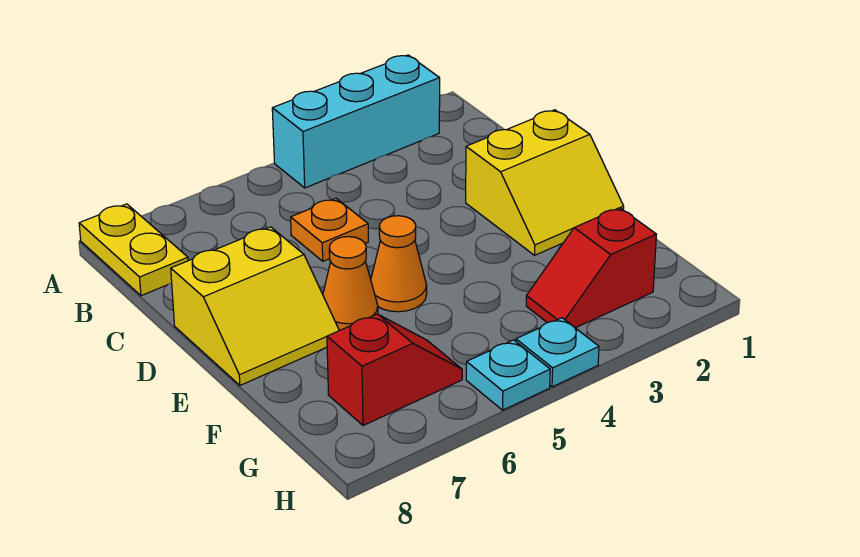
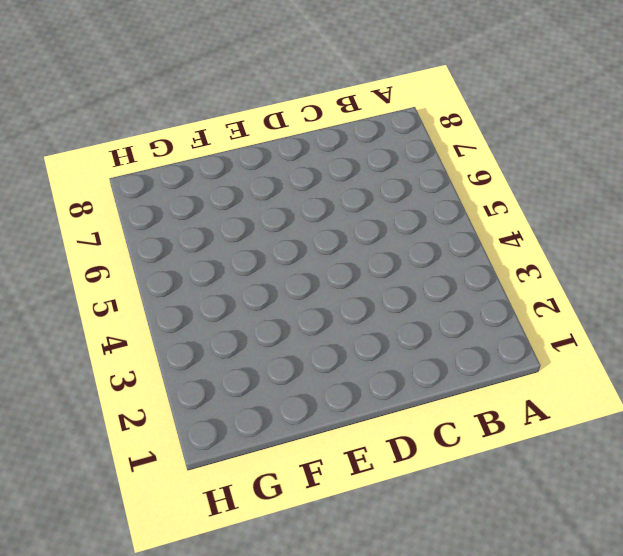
none -> cyan brick A2:A4 level 1
none -> yellow plate A8:B8 level 1

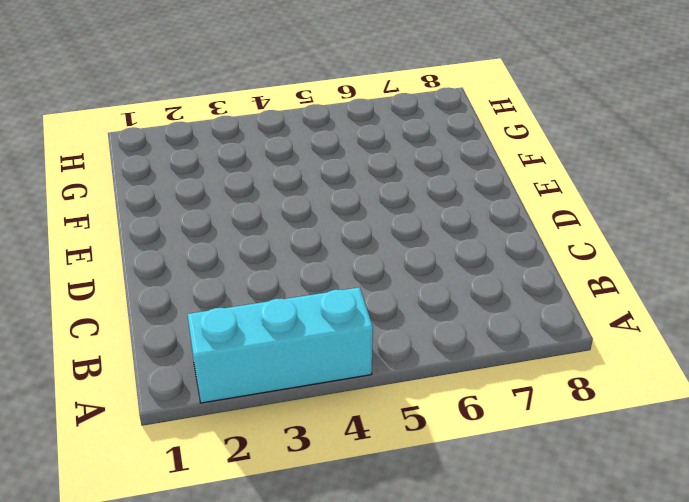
none -> yellow plate A8:B8 level 1
none -> orange plate C5 level 1

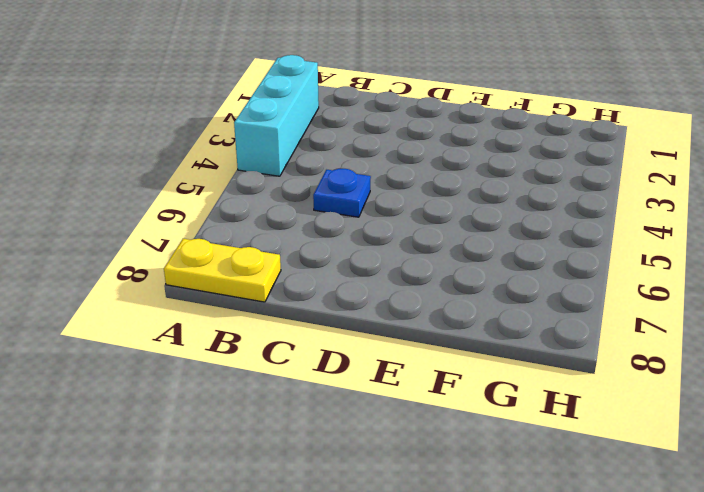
blue plate C5 level 1 -> orange plate C5 level 1
none -> yellow slope D1:E2 level 1 top D
none -> yellow slope D7:E8 level 1 top D

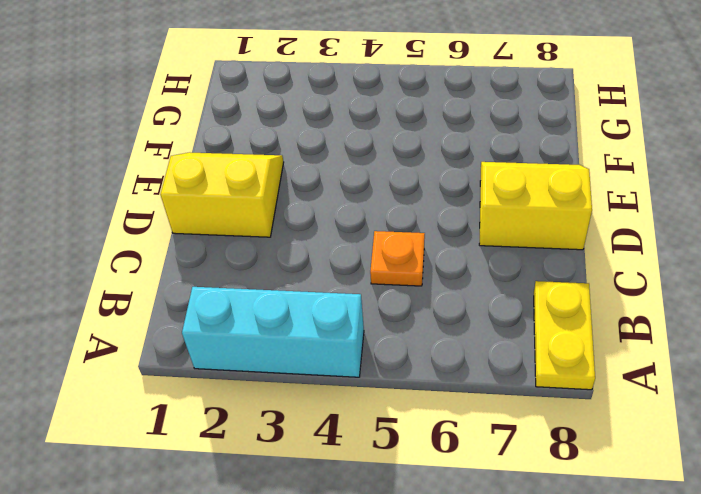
none -> orange cone E5 level 1
none -> orange cone E6 level 1

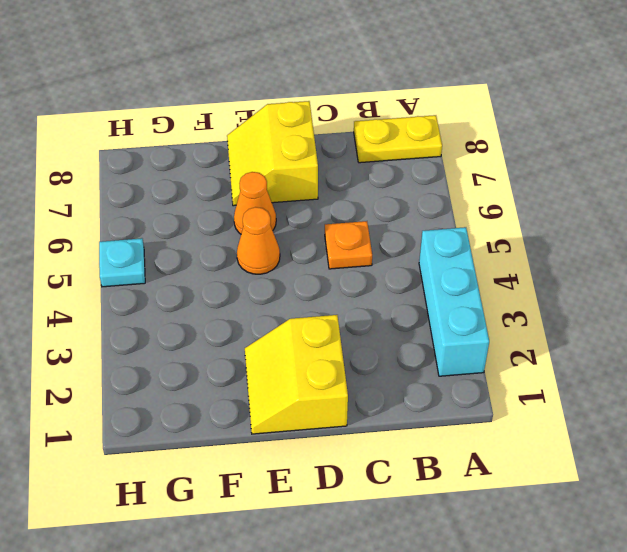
none -> red slope G2:G3 level 1 top 2
none -> red slope G6:G7 level 1 top 7

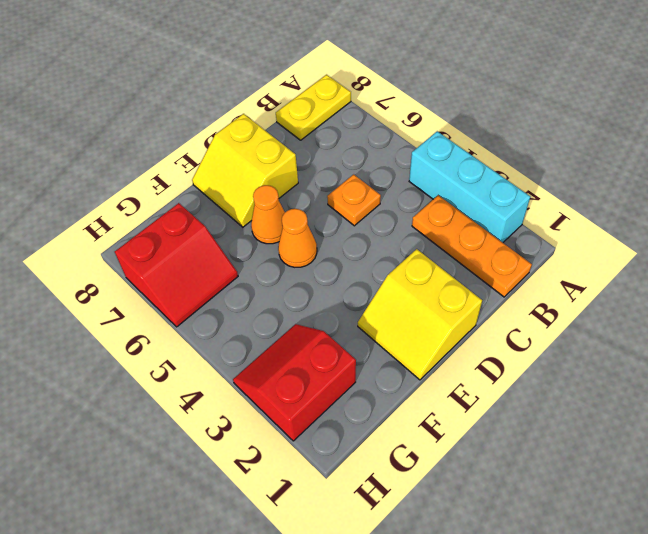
orange plate B1:B3 level 1 -> none
red slope G2:H3 level 1 top 2 -> red slope G2:G3 level 1 top 2
red slope G6:H7 level 1 top 7 -> red slope G6:G7 level 1 top 7
none -> cyan plate H4 level 1
none -> cyan plate H5 level 1

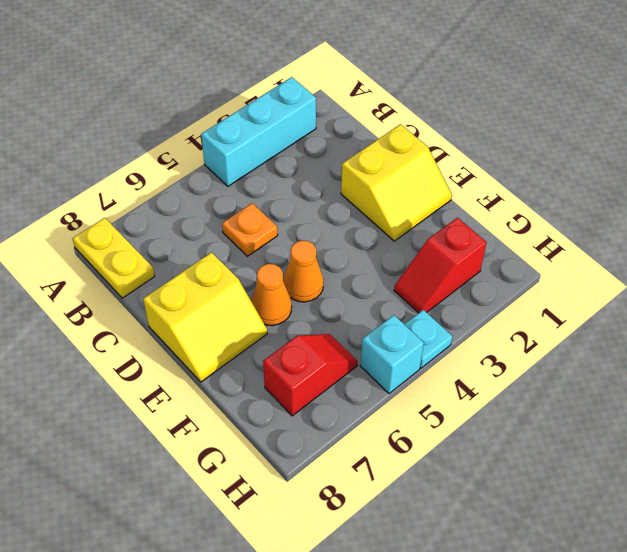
cyan brick H5 level 1 -> cyan plate H5 level 1

